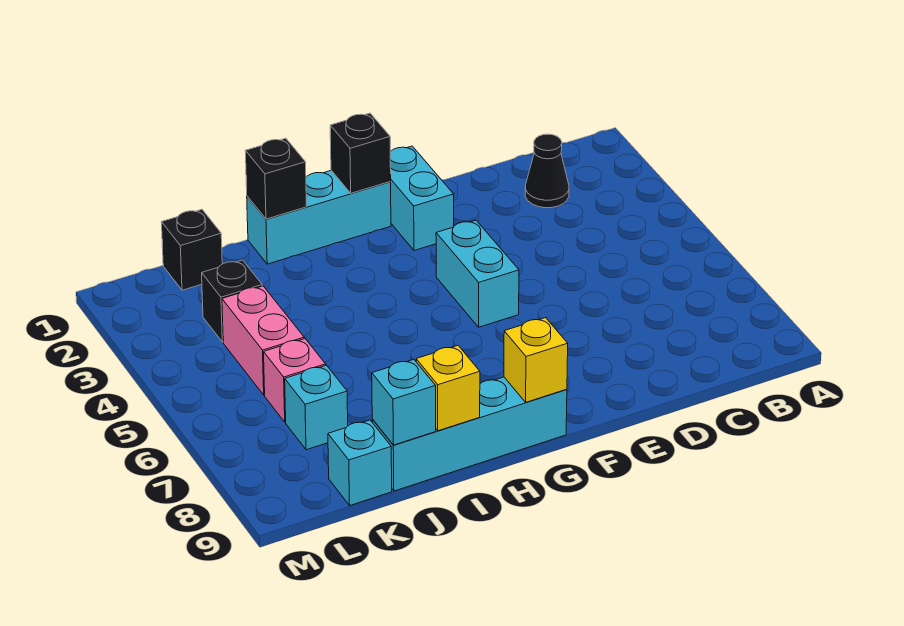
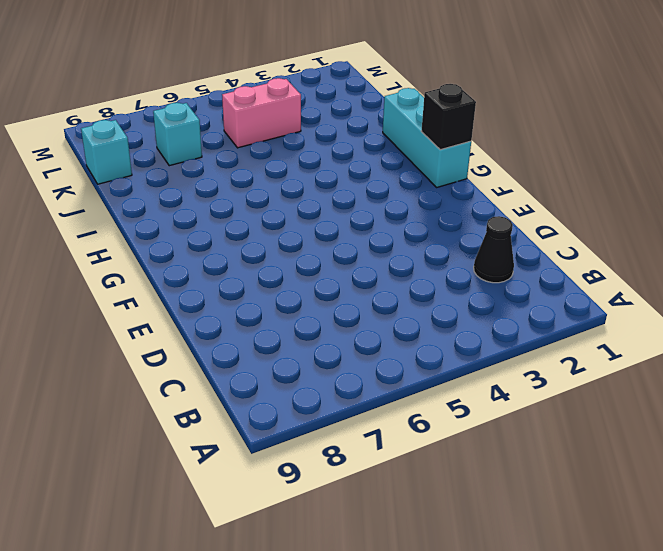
none -> cyan brick F1:F2 level 1
none -> cyan brick F4:F5 level 1
none -> cyan brick G9:J9 level 1

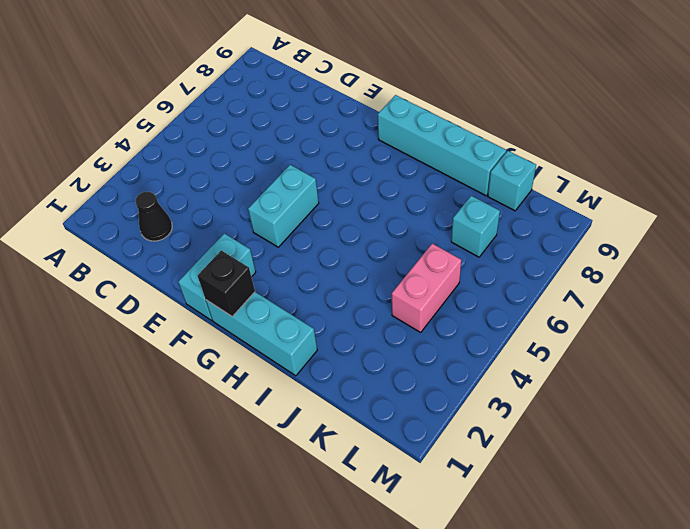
none -> black brick K1 level 1
none -> black brick K3 level 1
none -> pink brick K6 level 1

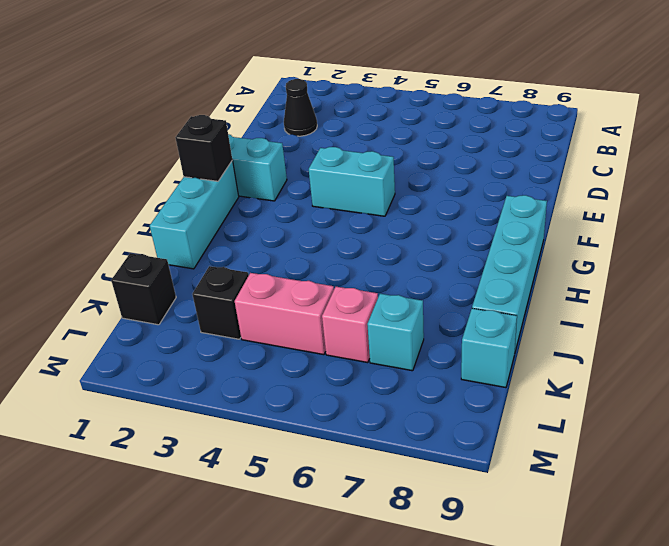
none -> yellow brick G9 level 2
none -> black brick I1 level 2
none -> yellow brick I9 level 2

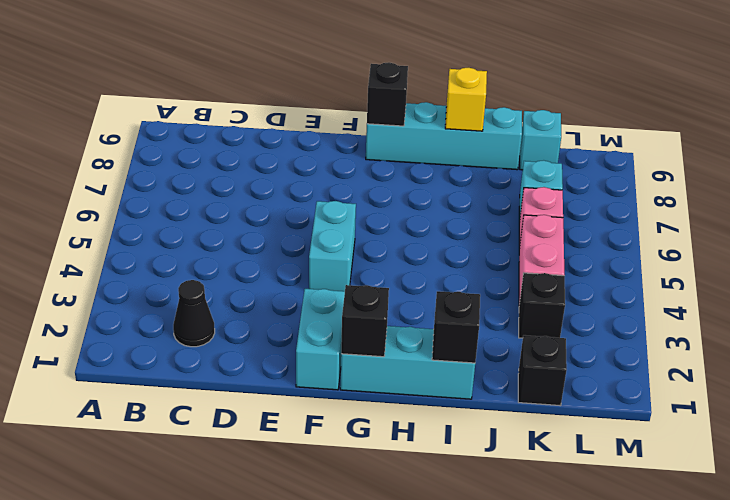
black brick G9 level 2 -> yellow brick G9 level 2
none -> cyan brick J9 level 2

